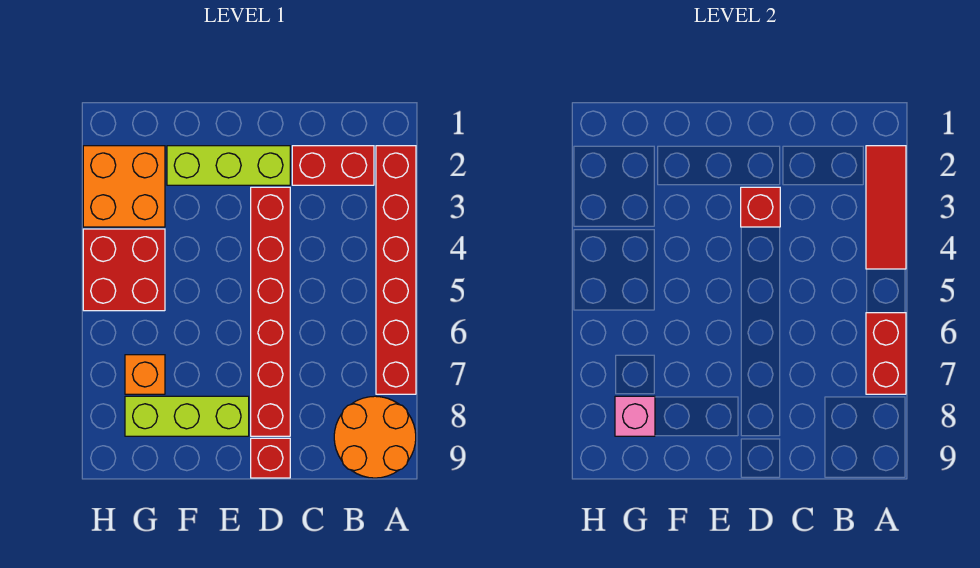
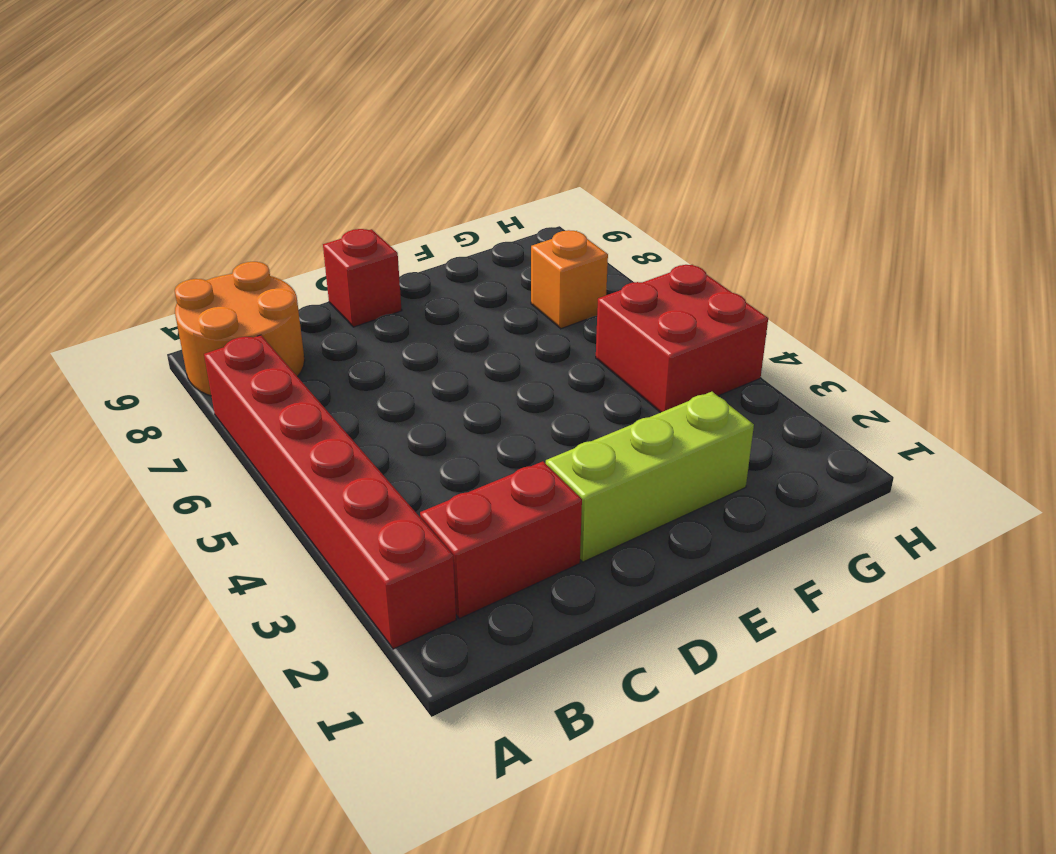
none -> red brick D3:D8 level 1
none -> lime brick E8:G8 level 1
none -> orange brick G2:H3 level 1

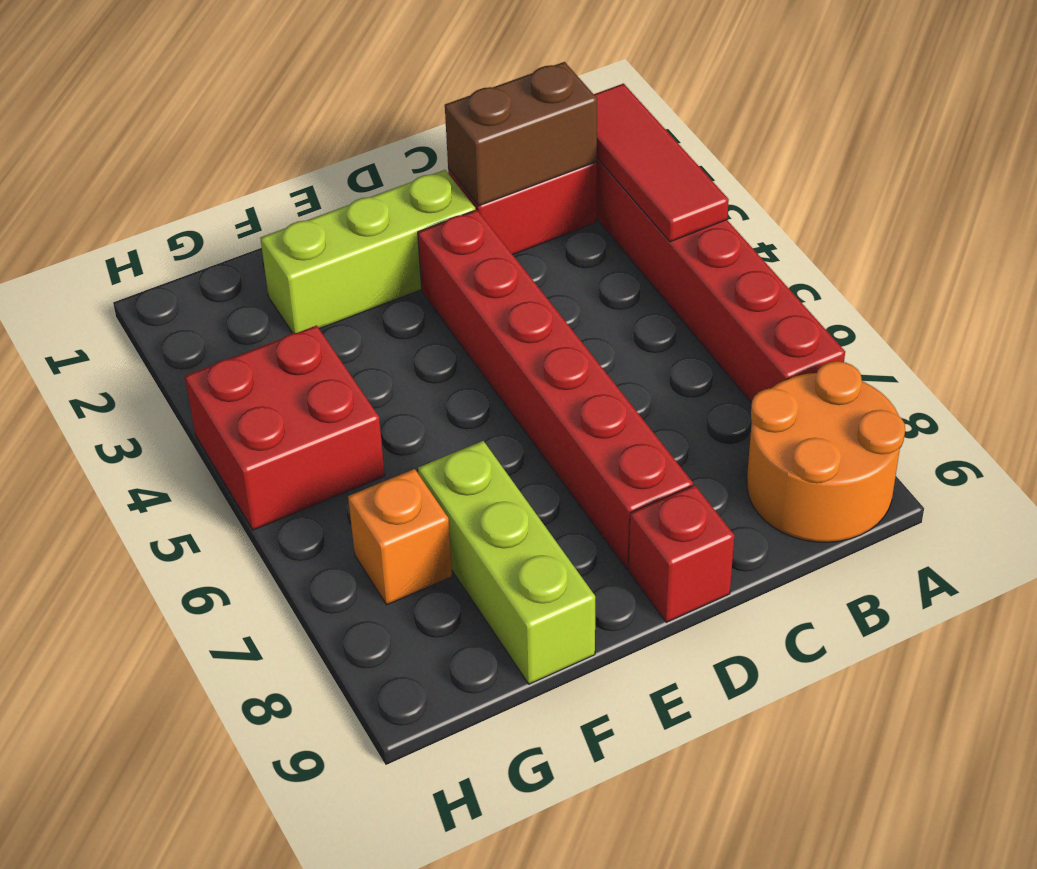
brown brick B2:C2 level 2 -> none
lime brick F7:F9 level 1 -> lime brick E8:G8 level 1
none -> orange brick G2:H3 level 1
none -> red brick A6:A7 level 2
none -> red brick D3 level 2

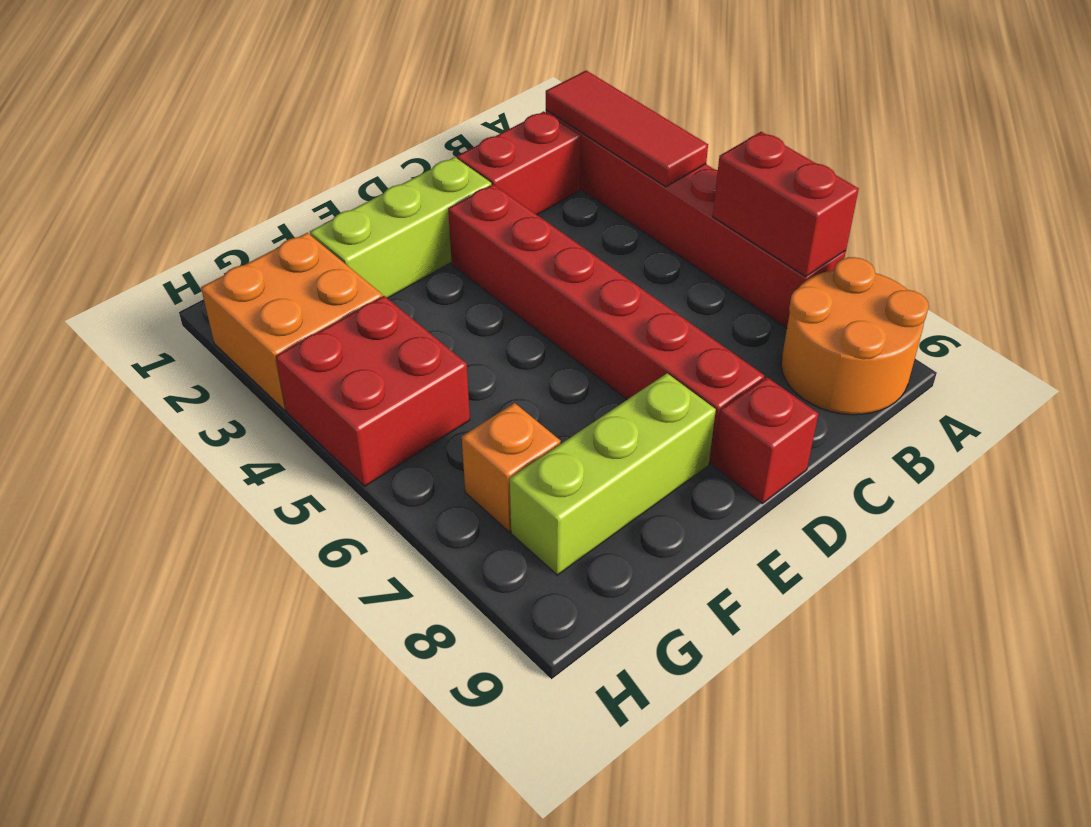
none -> red brick D3 level 2
none -> pink brick G8 level 2

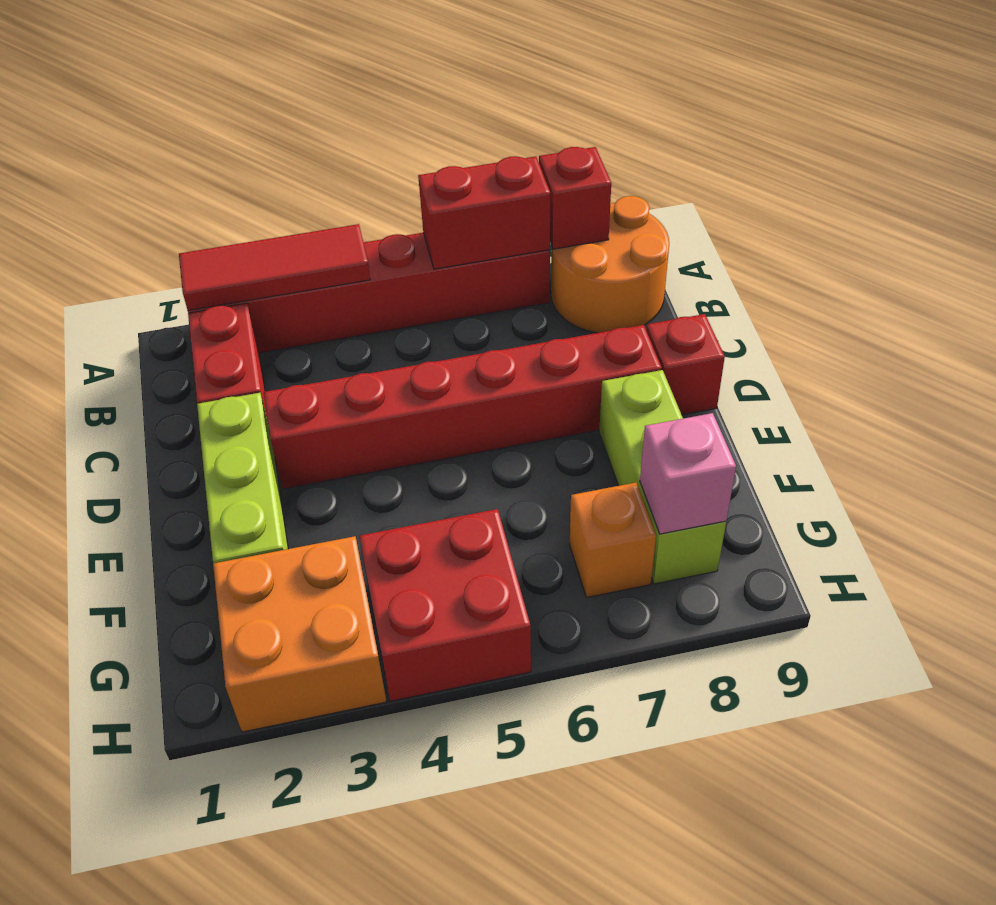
red brick A8 level 2 -> red brick D3 level 2

